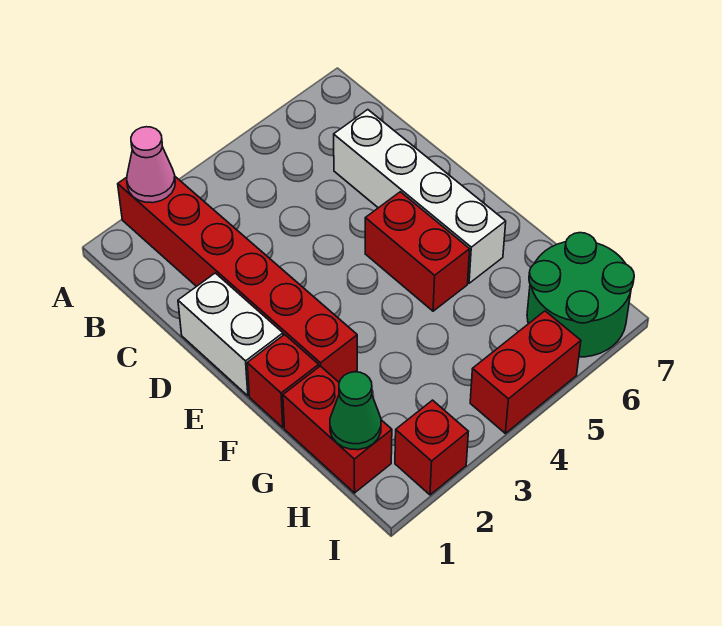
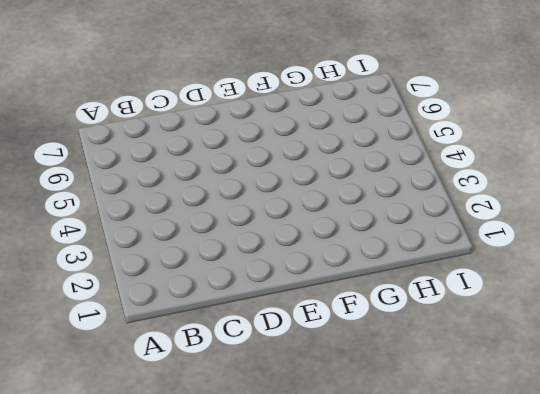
none -> red brick A2:F2 level 1
none -> white brick C6:F6 level 1

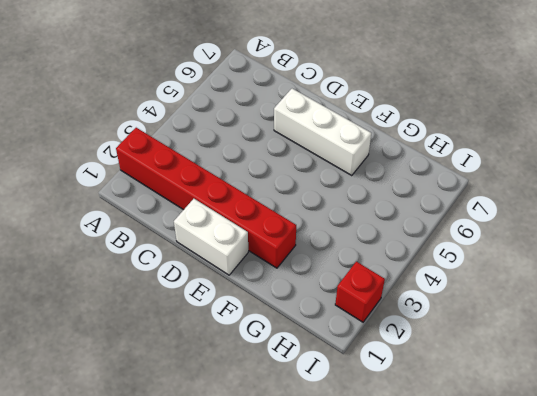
white brick D6:F6 level 1 -> white brick C6:F6 level 1
none -> red brick E5:F5 level 1
none -> red brick F1 level 1

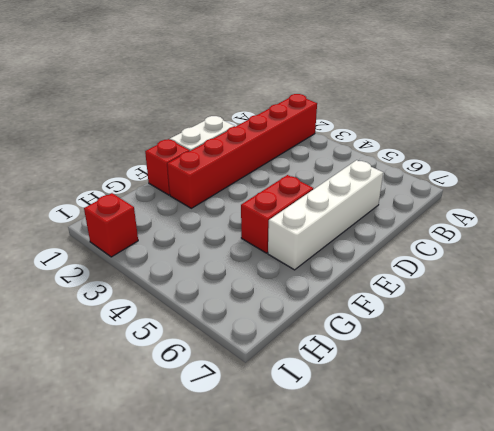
none -> red brick G1:H1 level 1
none -> green round brick H6:I7 level 1

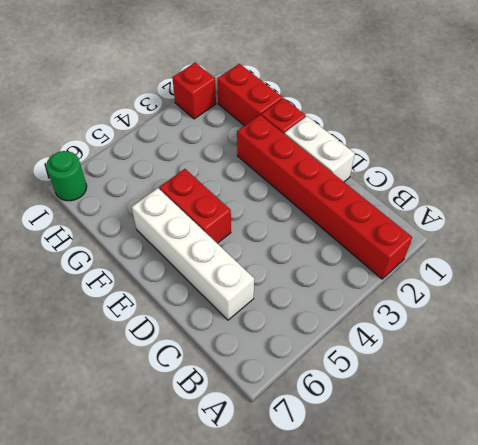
green round brick I7 level 1 -> green round brick H6:I7 level 1
none -> red brick I4:I5 level 1
none -> pink cone A2 level 2

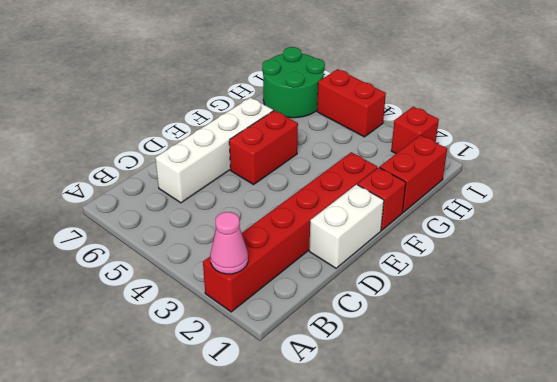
none -> green cone H1 level 2

